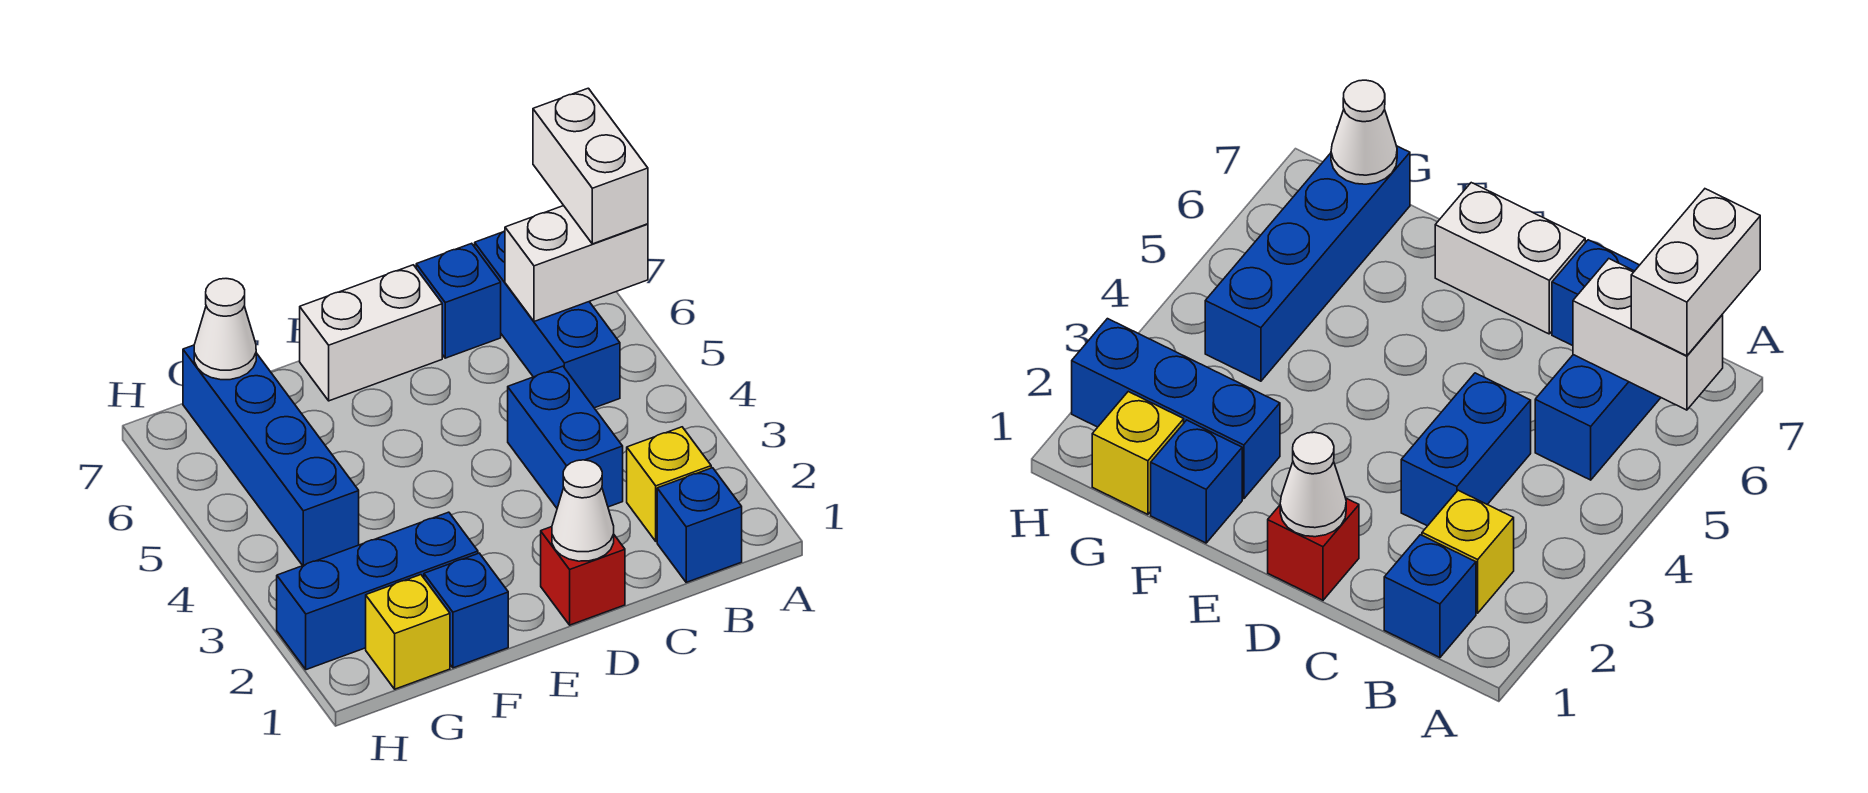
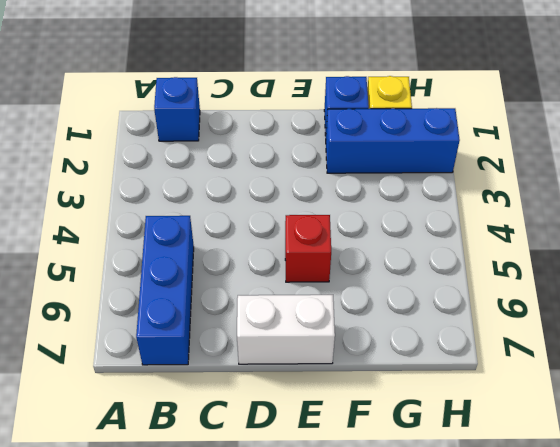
red brick E5 level 1 -> red brick D1 level 1
none -> yellow brick B2 level 1
none -> blue brick C3:C4 level 1
none -> blue brick C7 level 1

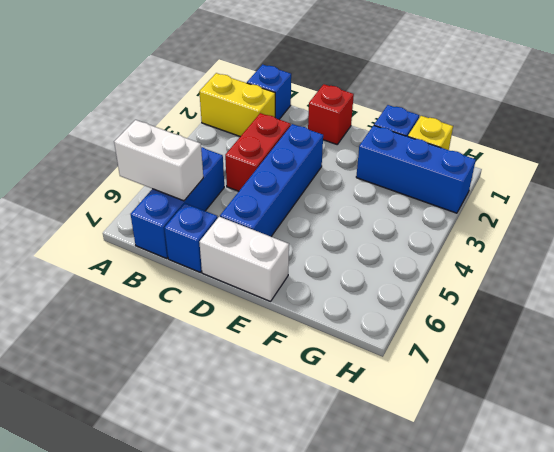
yellow brick A2:B2 level 1 -> yellow brick B2 level 1
red brick C3:C4 level 1 -> blue brick C3:C4 level 1
blue brick D3:D6 level 1 -> blue brick G4:G7 level 1
none -> white cone D1 level 2
none -> white cone G7 level 2
none -> white brick A6:A7 level 3

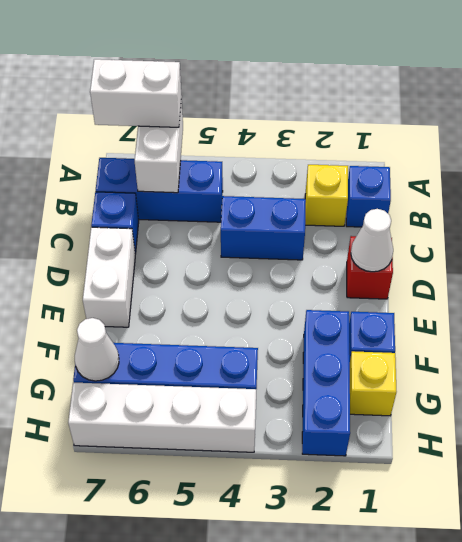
white brick H4:H7 level 1 -> none

